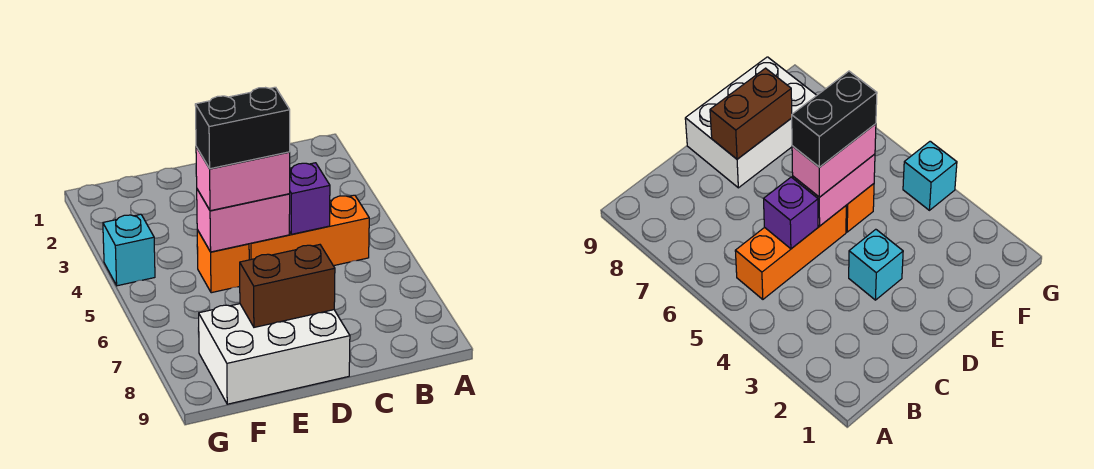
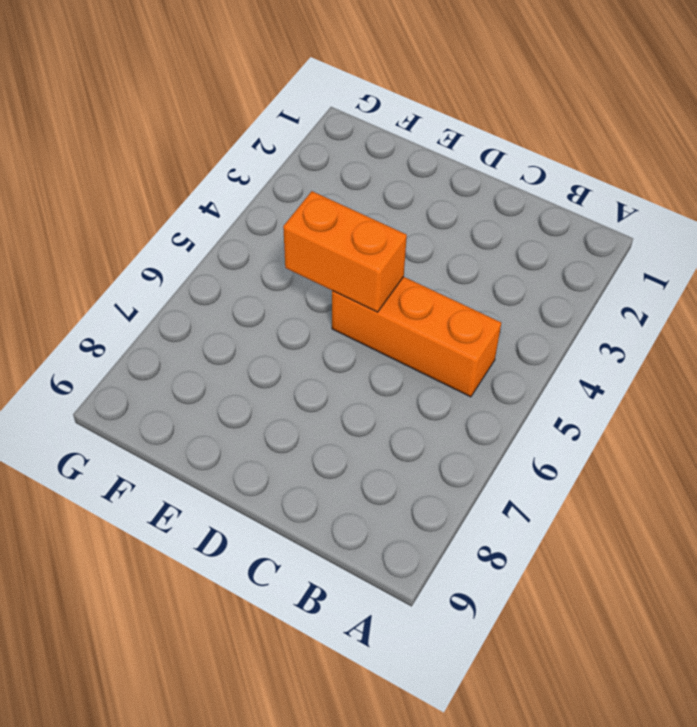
orange brick D5:E5 level 2 -> pink brick D5:E5 level 2
none -> cyan brick D3 level 1
none -> white brick D8:F9 level 1

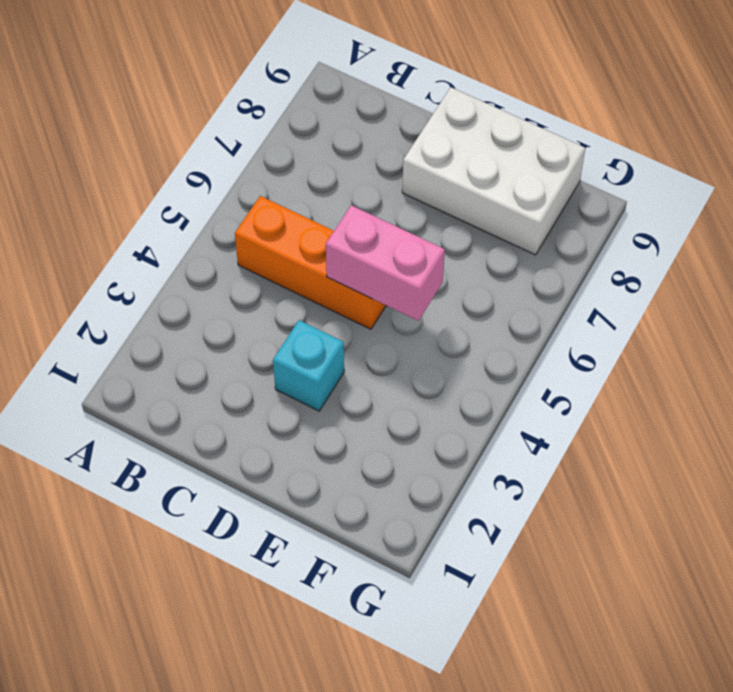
none -> orange brick E5 level 1
none -> cyan brick G4 level 1

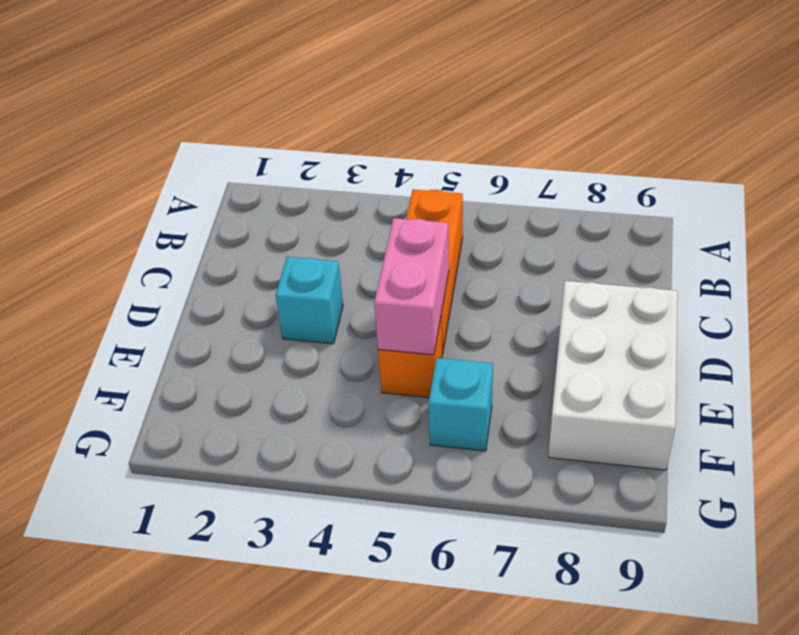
cyan brick F6 level 1 -> cyan brick G4 level 1
none -> purple brick C5 level 2
none -> brown brick D8:E8 level 2

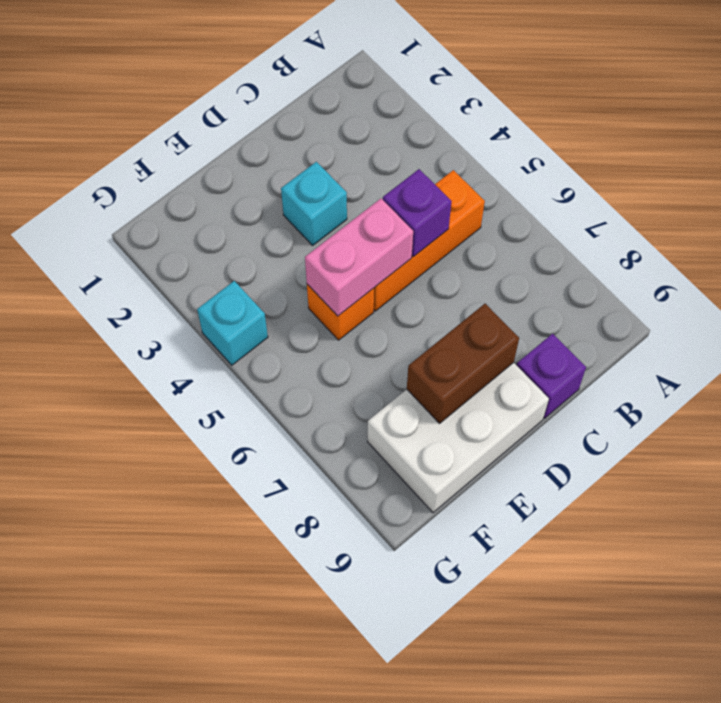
purple brick C9 level 1 -> none
none -> pink brick D5:E5 level 3
none -> black brick D5:E5 level 4

